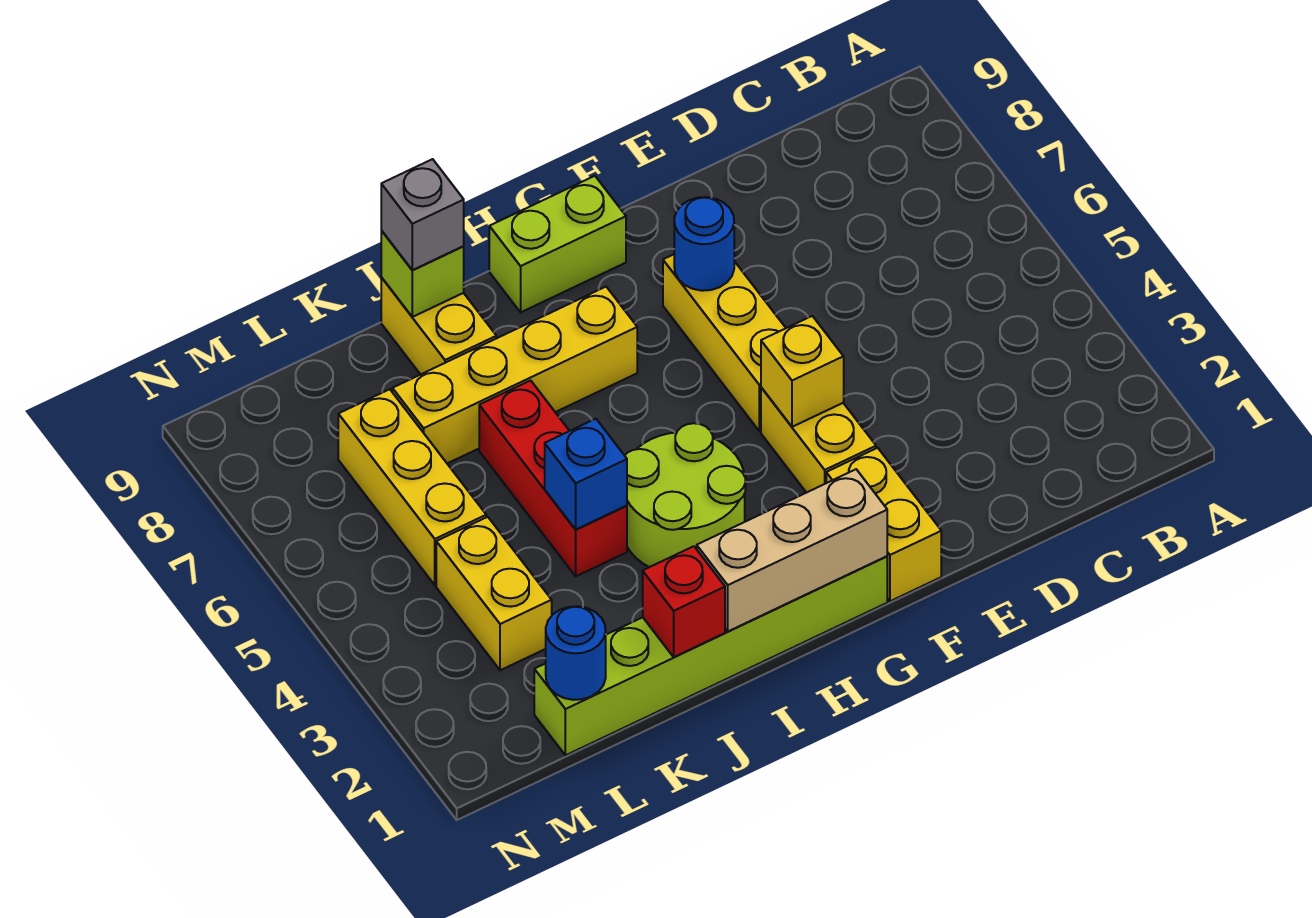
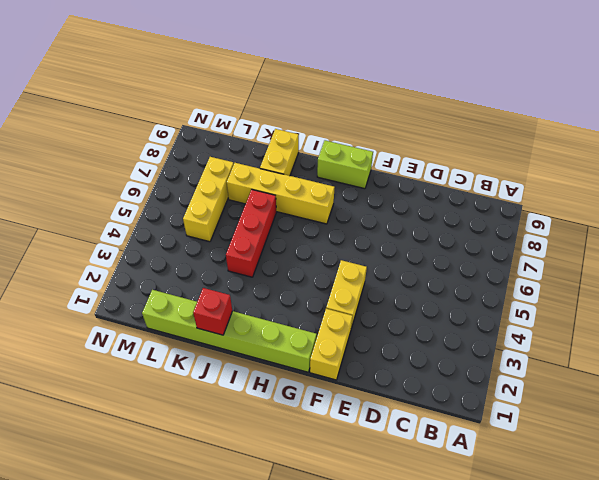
none -> yellow brick F5:F7 level 1
none -> lime round brick H3:I4 level 1
none -> yellow brick L3:L4 level 1

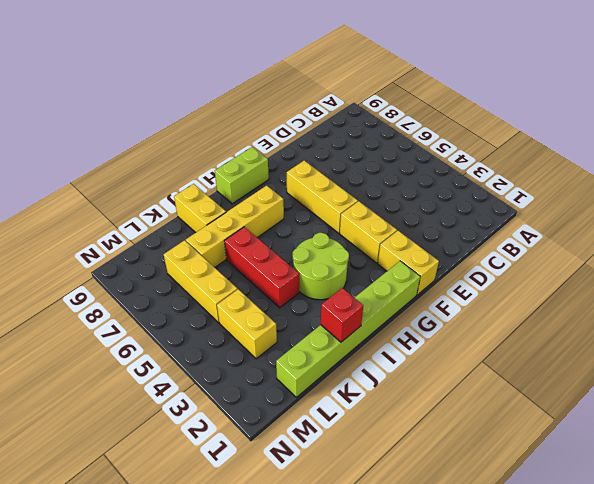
none -> yellow brick F4 level 2
none -> blue round brick F7 level 2
none -> tan brick G1:I1 level 2

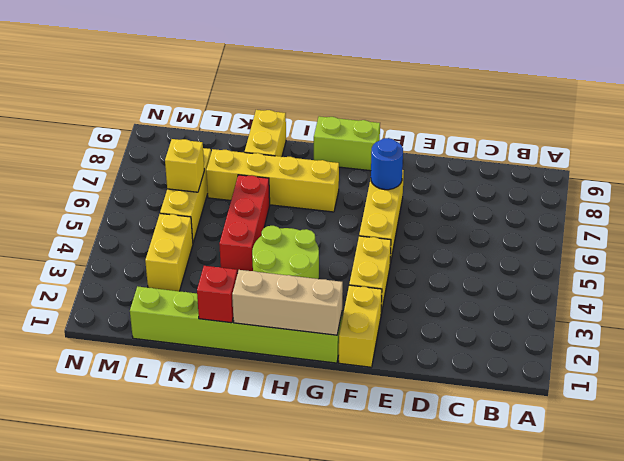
yellow brick L6 level 2 -> yellow brick F4 level 2
none -> blue brick J4 level 2
none -> lime brick J9 level 2
none -> blue round brick L1 level 2

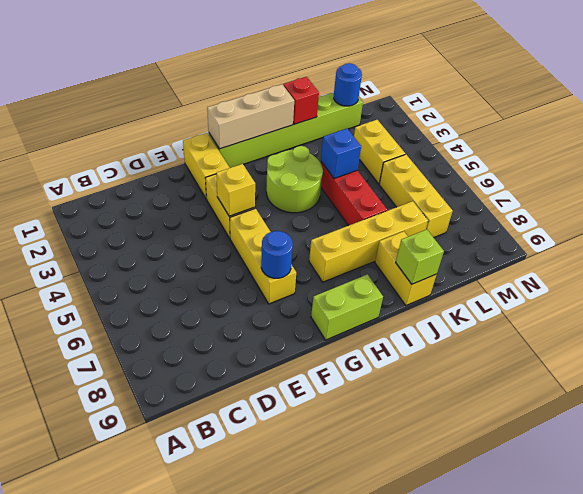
none -> grey brick J9 level 3

